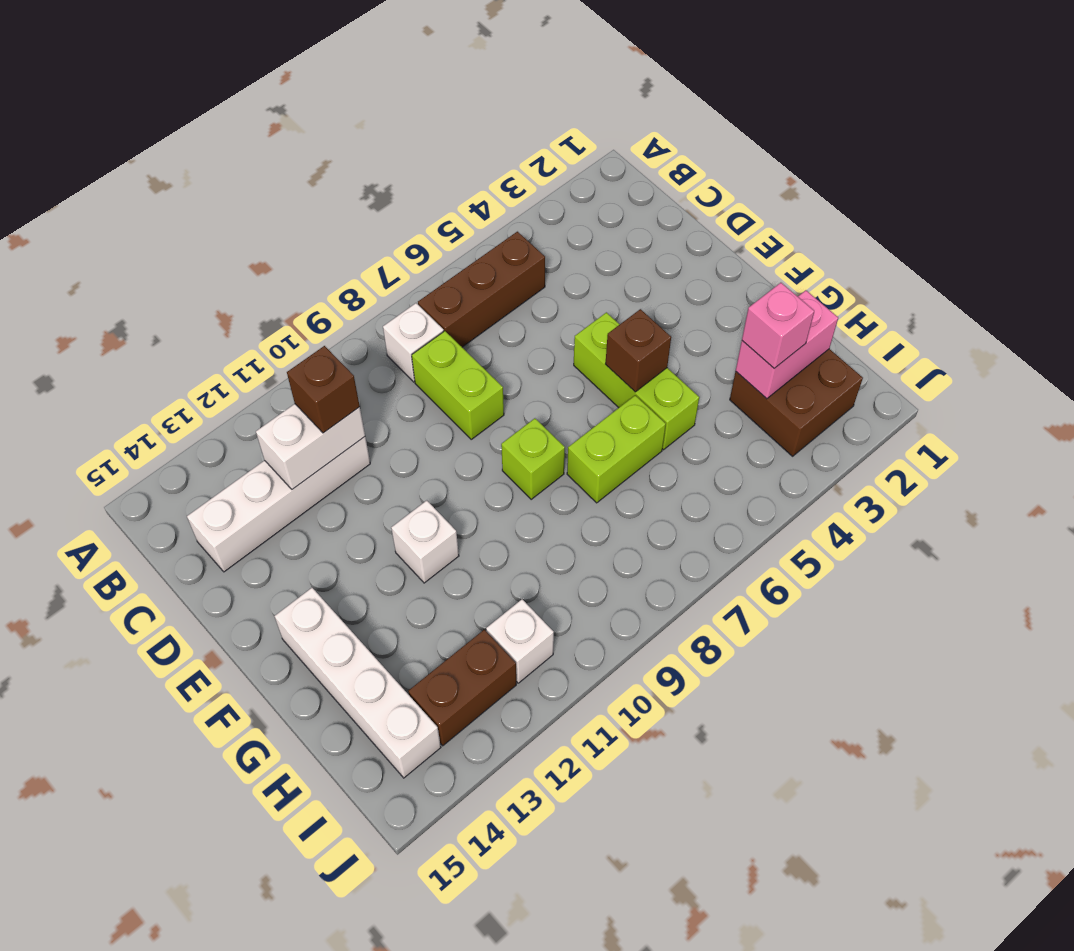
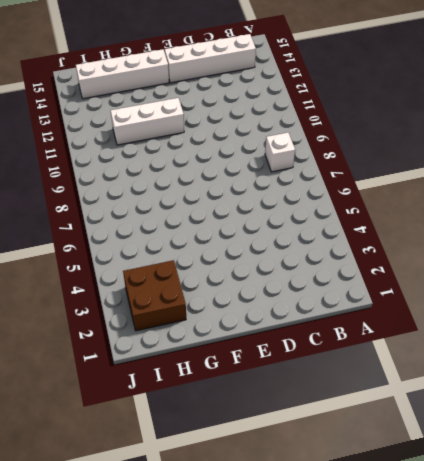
white brick B14:E14 level 1 -> white brick C11:C14 level 1
white brick F11:H11 level 1 -> white brick F11 level 1
none -> brown brick B5:B7 level 1
none -> lime brick C8:D8 level 1
none -> lime brick E5:G5 level 1

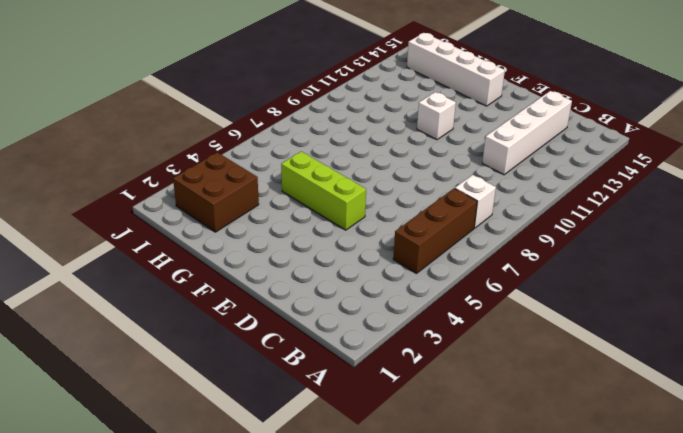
none -> lime brick C8:D8 level 1
none -> lime brick F8 level 1
none -> lime brick G6:G7 level 1

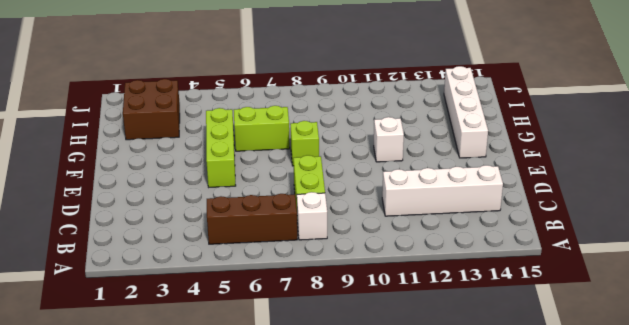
none -> white brick I11 level 1
none -> brown brick I12:I13 level 1
none -> white brick C11:C12 level 2

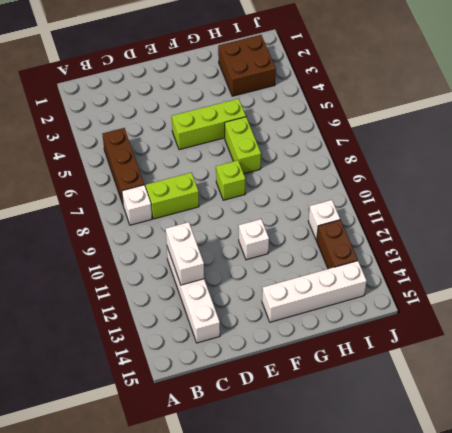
none -> brown brick F5 level 2
none -> pink brick H2:H3 level 2
none -> brown brick C11 level 3

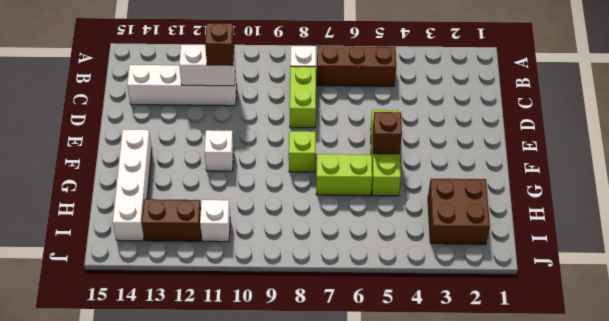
none -> pink brick H2:H3 level 2
none -> pink brick H3 level 3

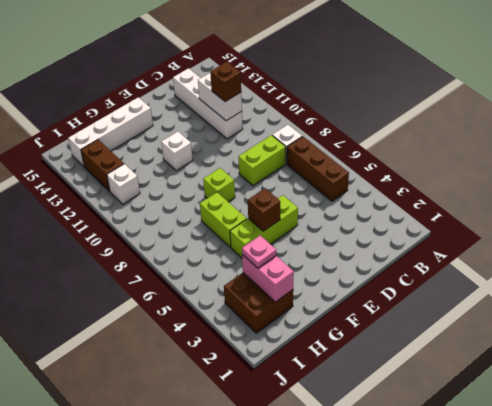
pink plate H3 level 3 -> pink brick H3 level 3

